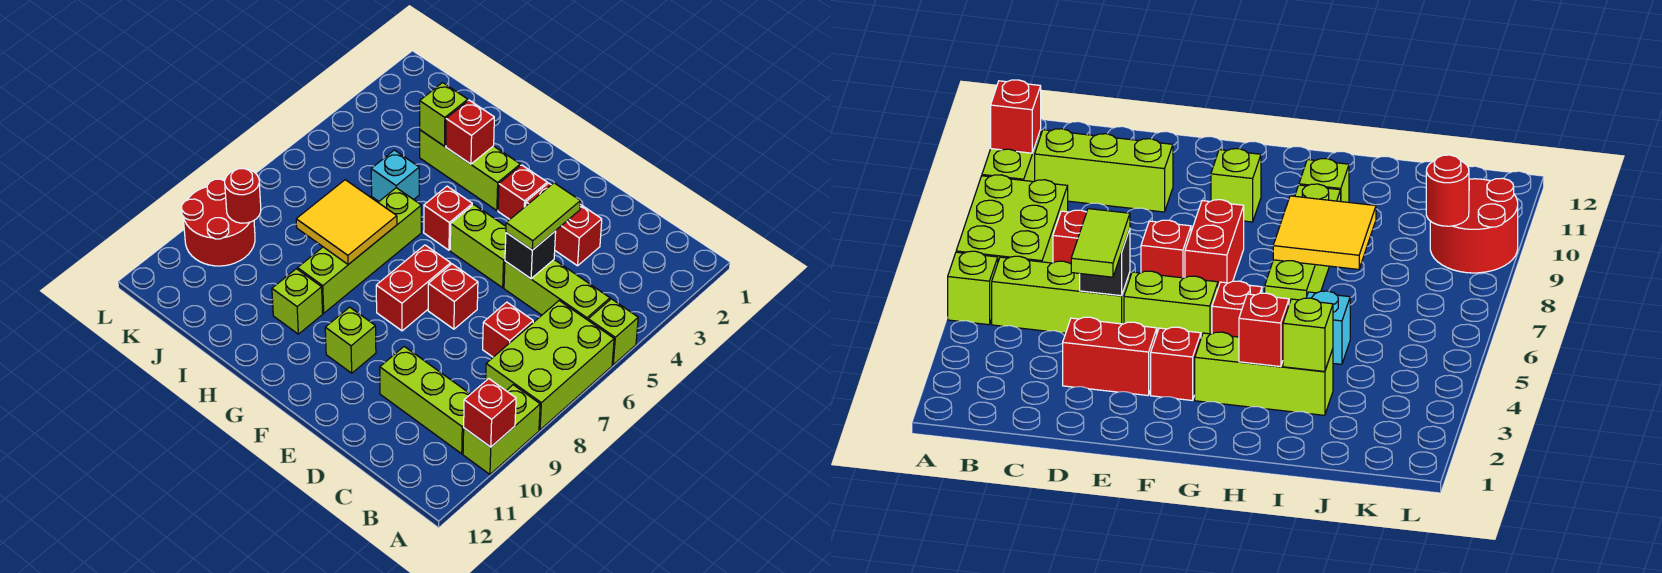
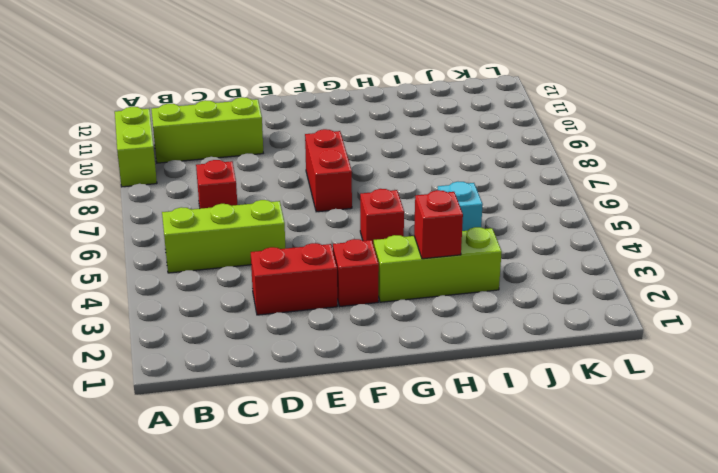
none -> lime brick A5 level 1
none -> lime brick A6:B8 level 1
none -> lime brick E5:F5 level 1

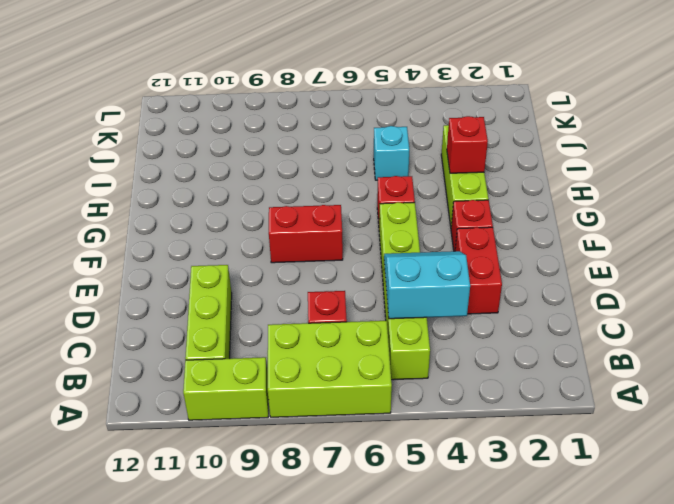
cyan slope C4:D5 level 2 top C -> black brick D5 level 2
none -> lime brick A5 level 1
none -> red brick E7 level 1
none -> lime brick F10 level 1

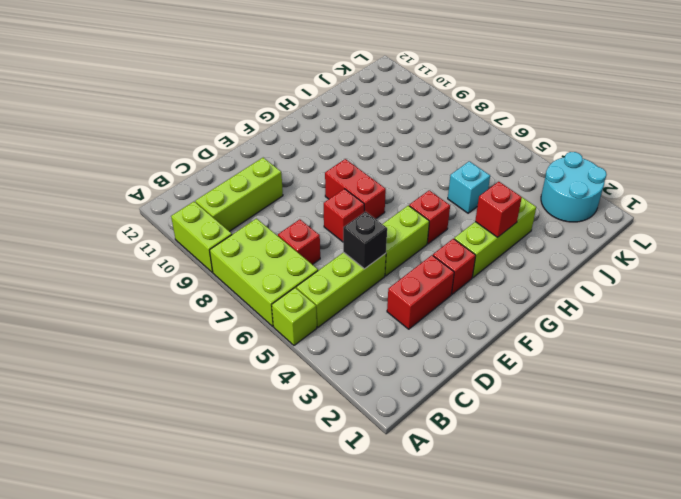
cyan round brick K2:L3 level 1 -> none
none -> lime brick F10 level 1
none -> lime brick H6:H9 level 1
none -> lime brick H10 level 1

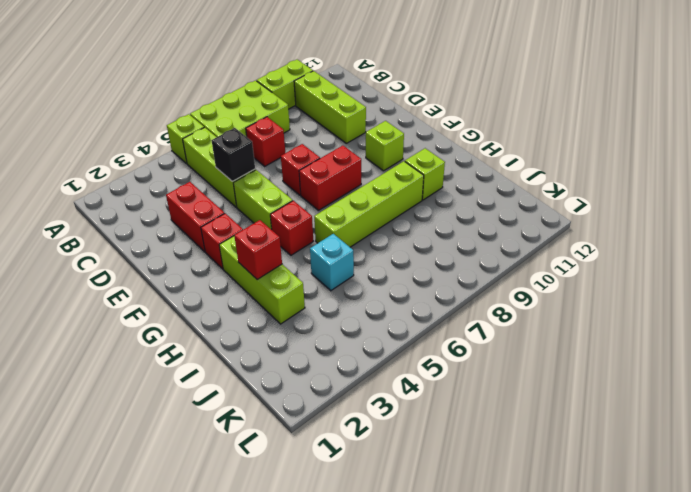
none -> red round brick K9:L10 level 1
none -> red brick A10 level 2
none -> yellow tile H7:I8 level 2

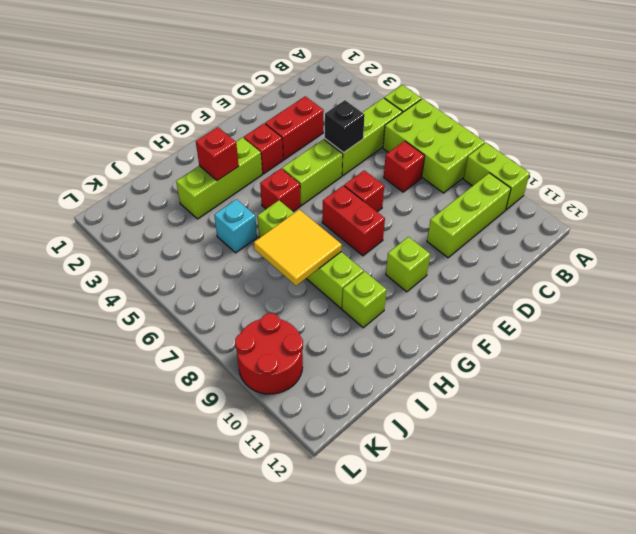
none -> red brick A10 level 2
none -> lime brick I3 level 2
none -> red round brick K9 level 2

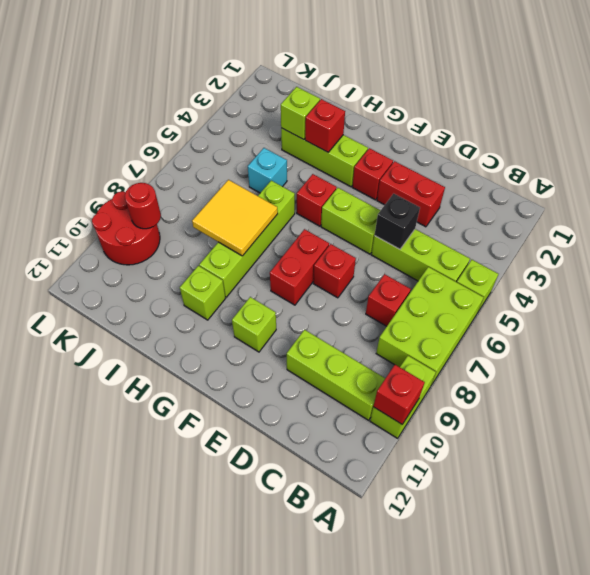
none -> lime tile D4:D5 level 3

